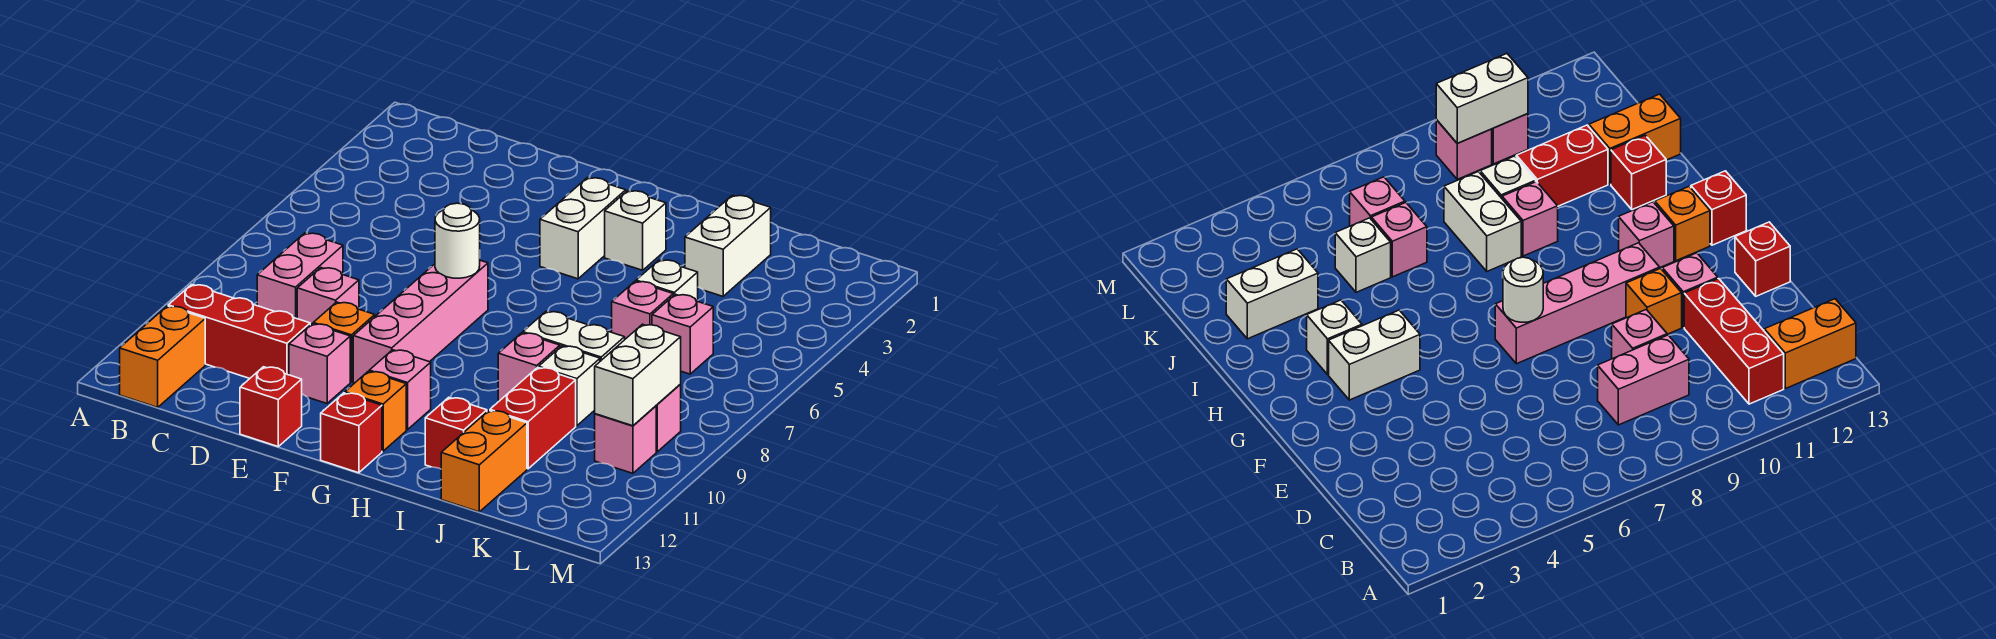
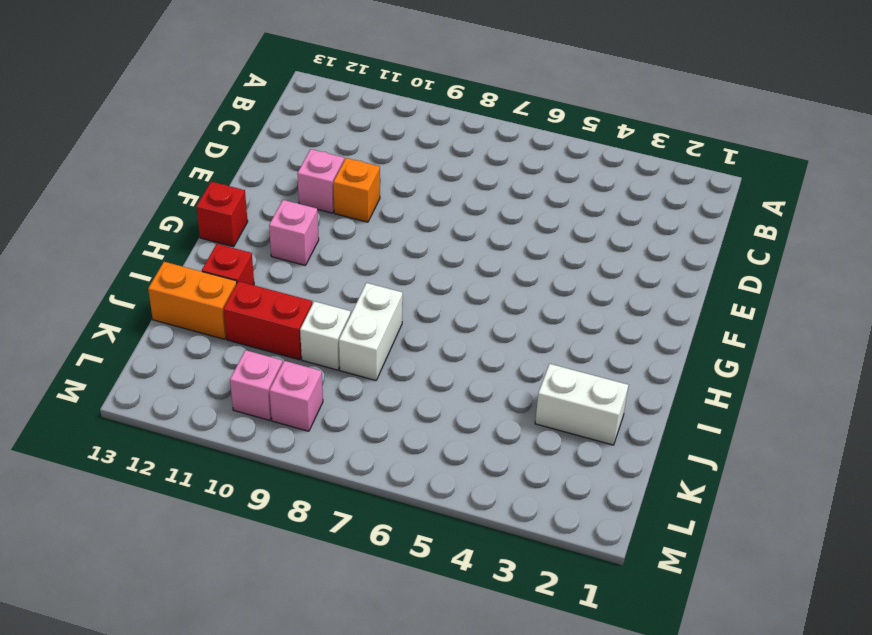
none -> red brick B11:D11 level 1
none -> orange brick B12:B13 level 1
none -> pink brick C8:C9 level 1

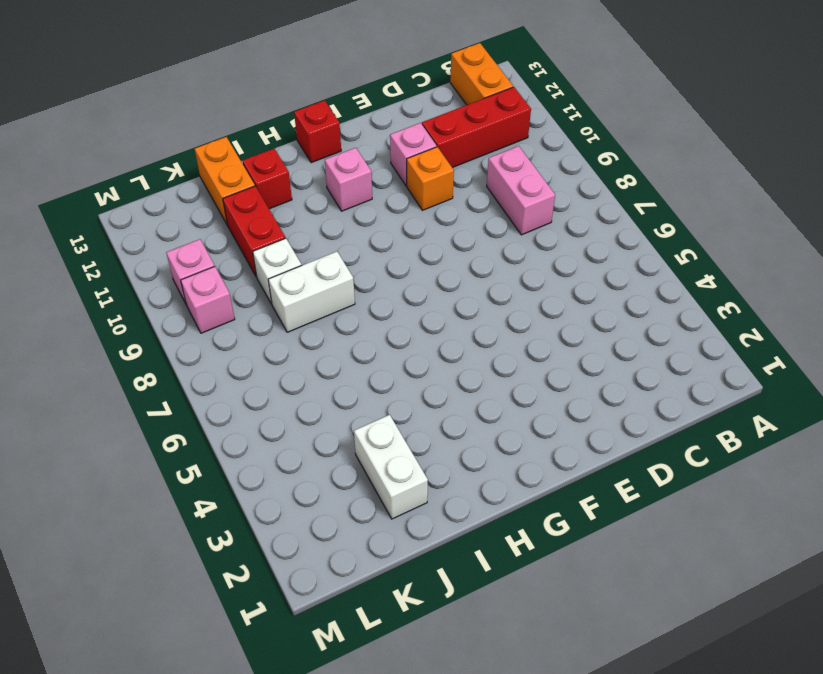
none -> pink brick D9 level 1
none -> red brick E13 level 1
none -> pink brick F7:F10 level 1

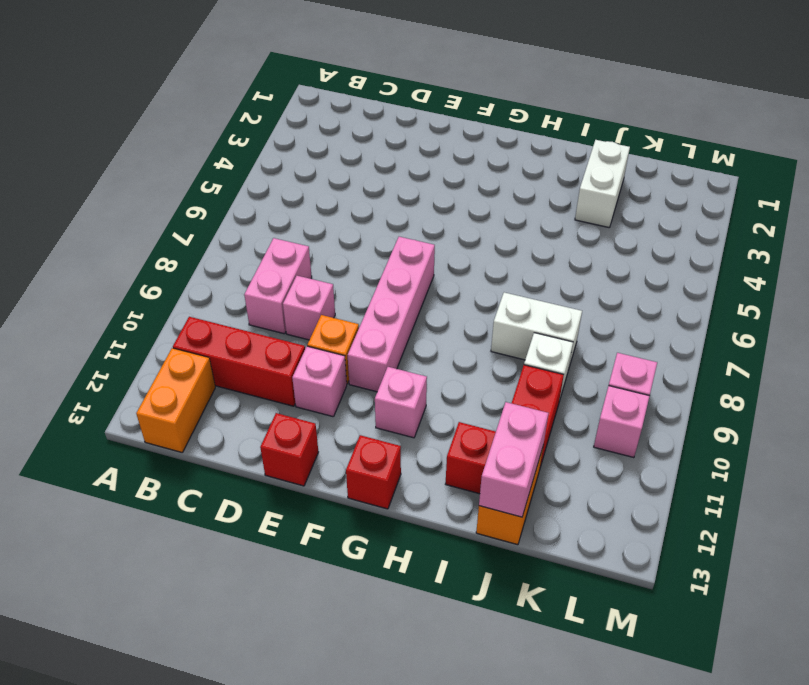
pink brick J12:J13 level 2 -> none
none -> white brick G3:G4 level 1
none -> orange brick G12 level 1
none -> white brick H3 level 1

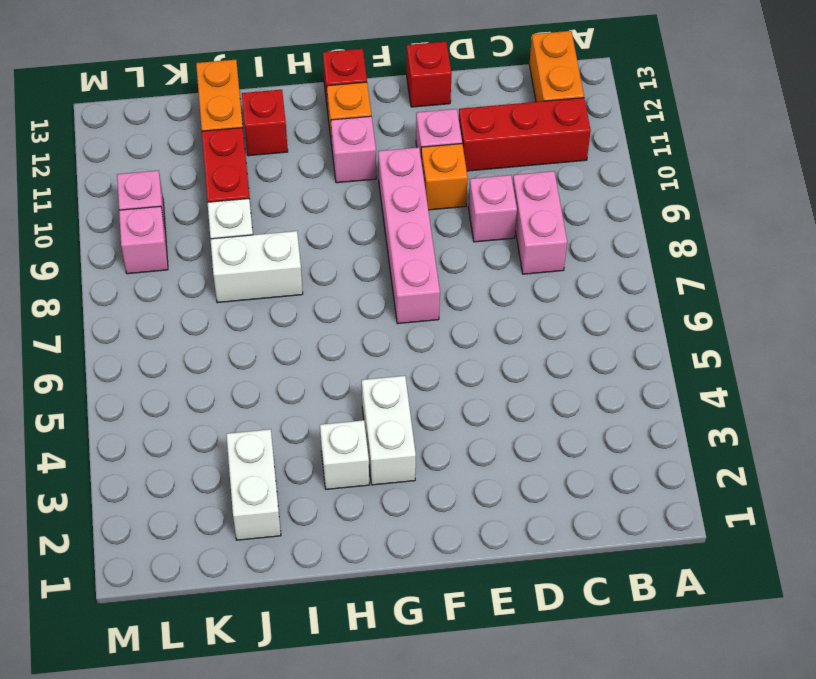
none -> pink brick I9 level 1
none -> white brick J5 level 1
none -> pink brick J6 level 1

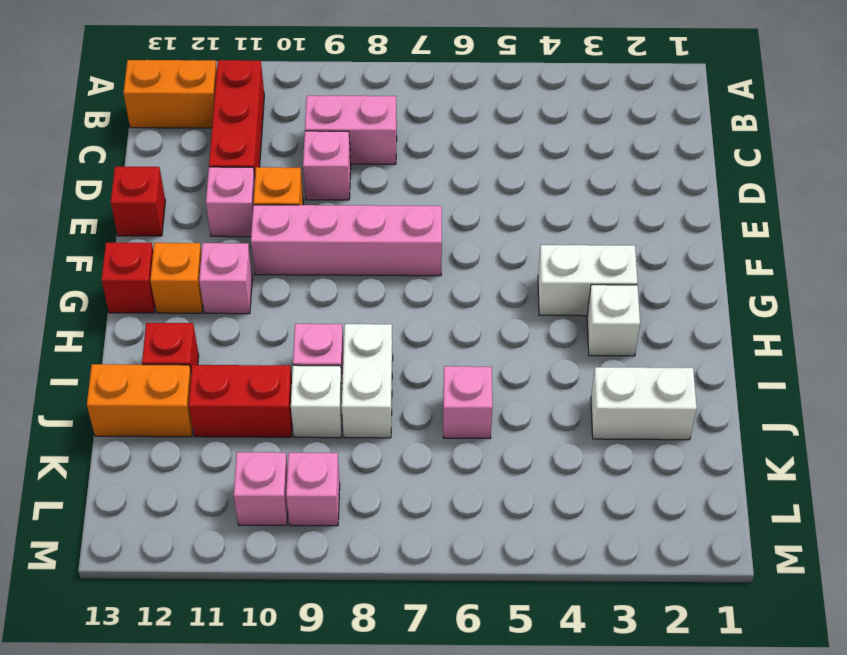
none -> white brick J5 level 1
none -> pink brick K6 level 1
none -> white round brick F7 level 2

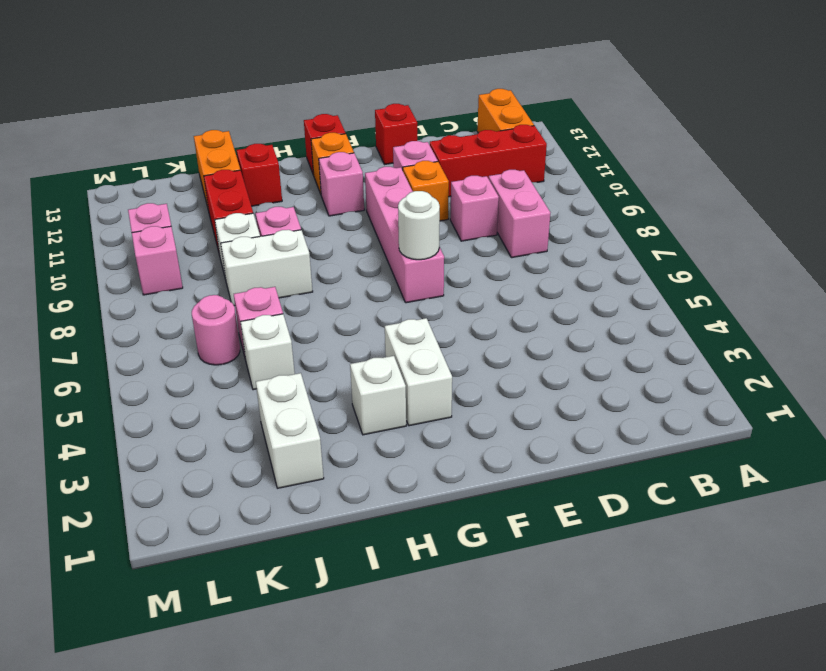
pink round brick K6 level 1 -> pink brick K6 level 1
none -> white brick L9:L10 level 2

